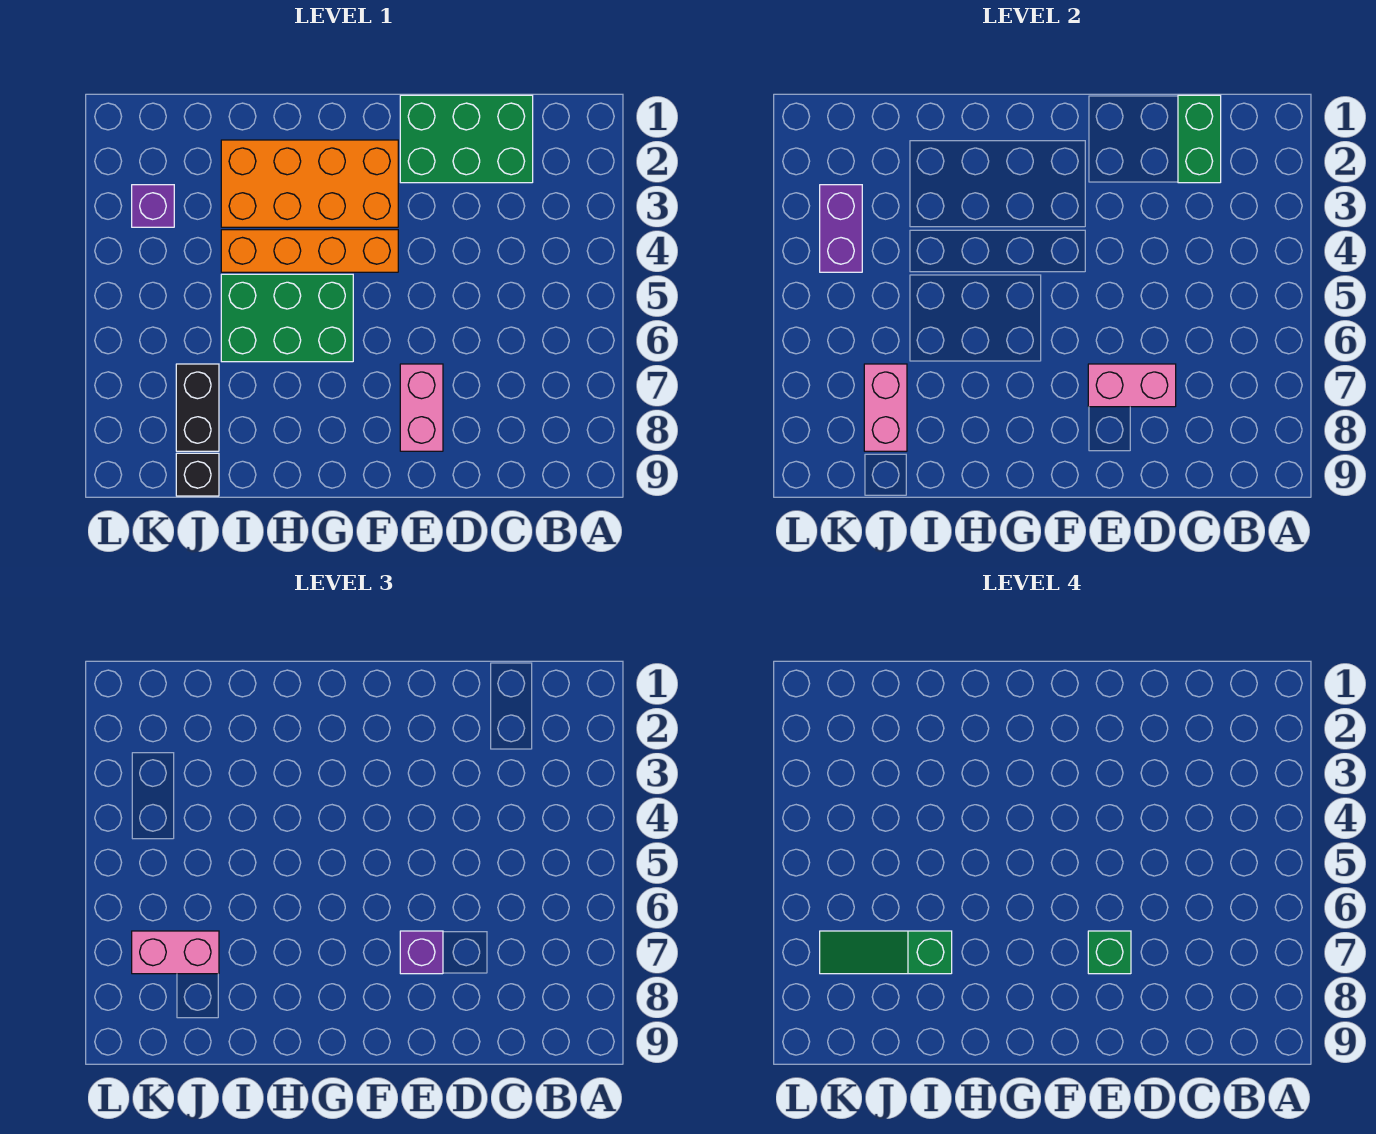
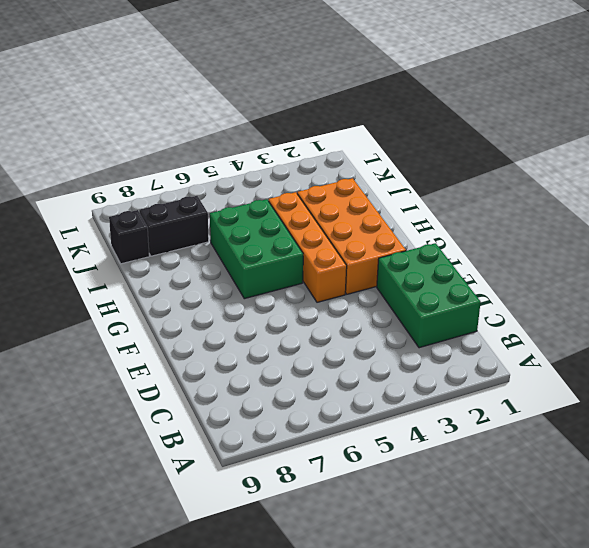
none -> pink brick E7:E8 level 1
none -> purple brick K3 level 1
none -> green brick C1:C2 level 2

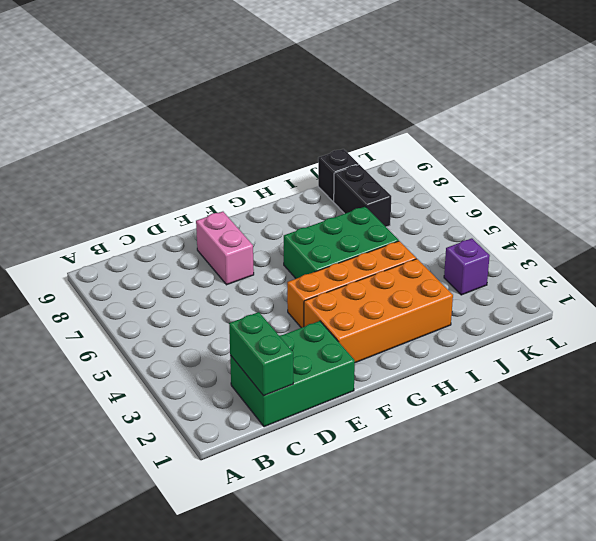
none -> pink brick D7:E7 level 2
none -> pink brick J7:J8 level 2
none -> purple brick K3:K4 level 2

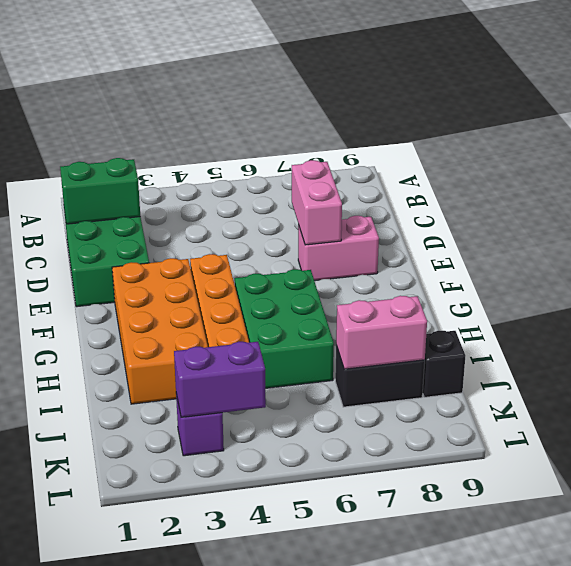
none -> purple brick E7 level 3
none -> pink brick J7:K7 level 3
none -> green brick E7 level 4

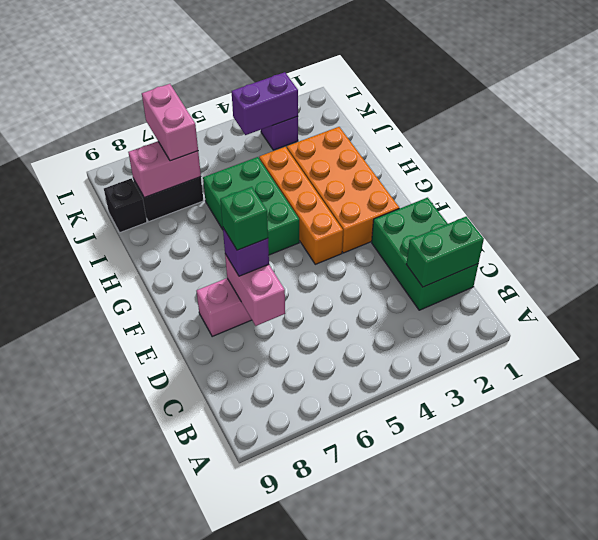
none -> green slope I7:K7 level 4 top I

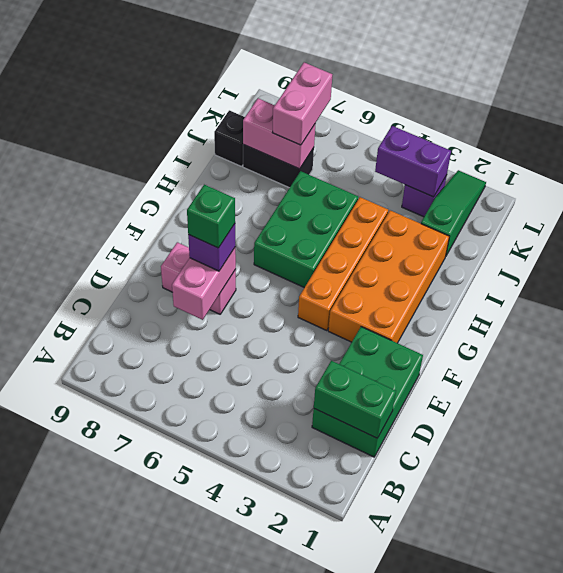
green slope J2:L2 level 1 top J -> green slope I7:K7 level 4 top I

